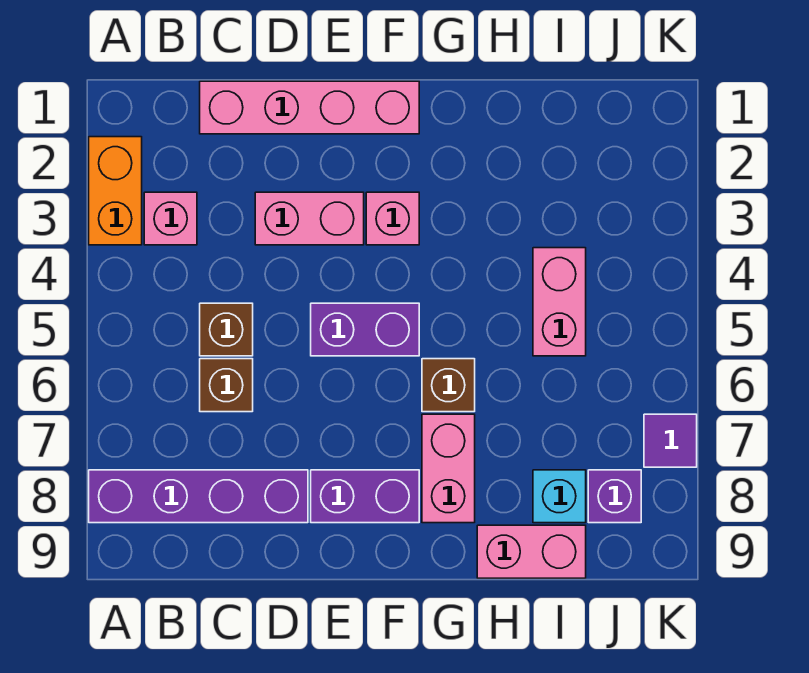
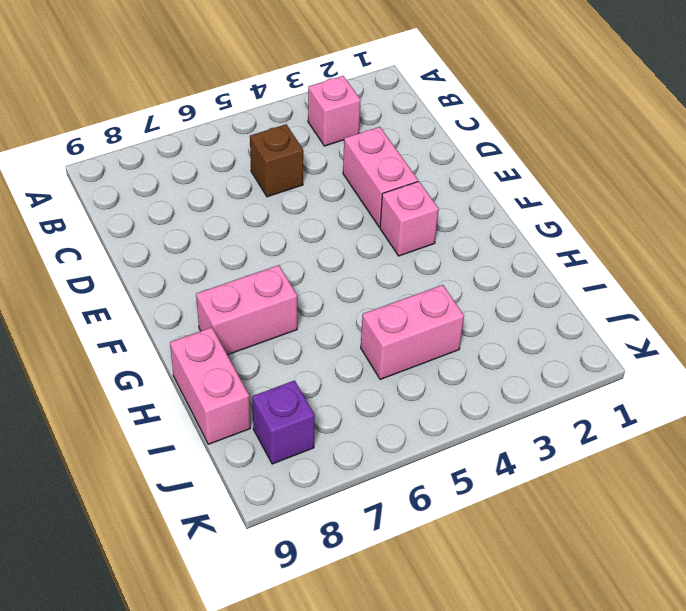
none -> orange brick A2:A3 level 1
none -> purple brick A8:D8 level 1
none -> pink brick C1:F1 level 1

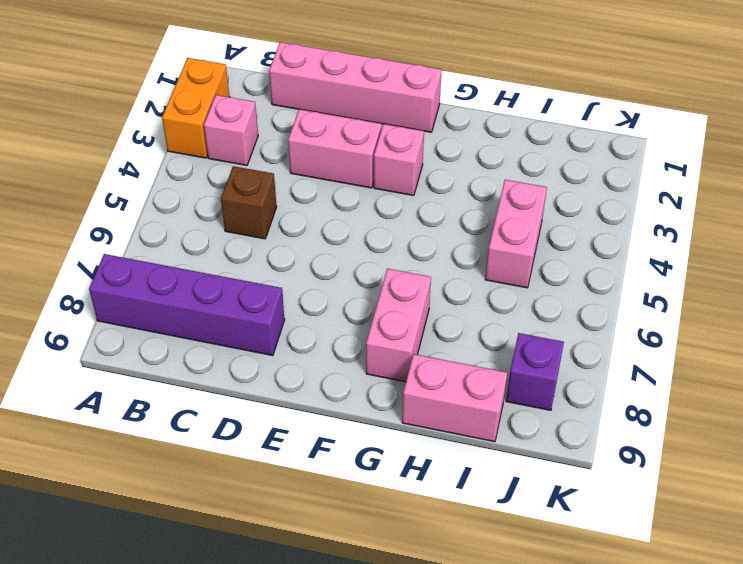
none -> brown brick C6 level 1
none -> purple brick E5:F5 level 1
none -> purple brick E8:F8 level 1

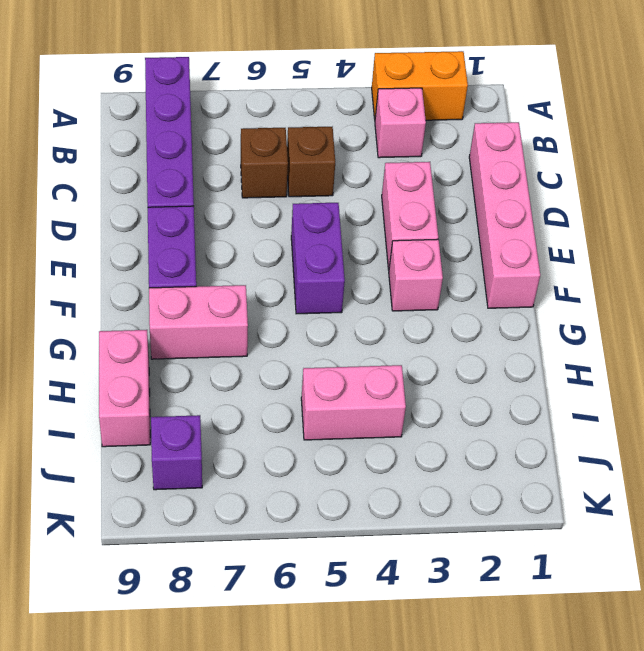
none -> brown brick G6 level 1
none -> cyan brick I8 level 1
none -> purple tile K7 level 1

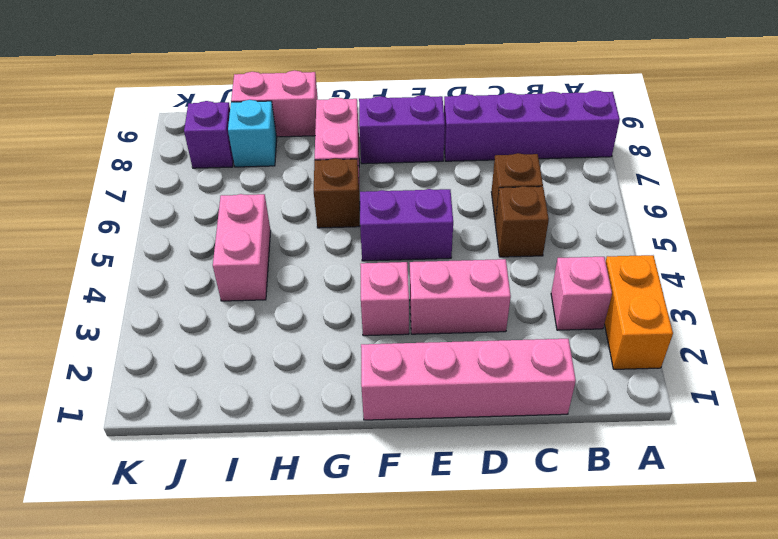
none -> purple tile K7 level 1

